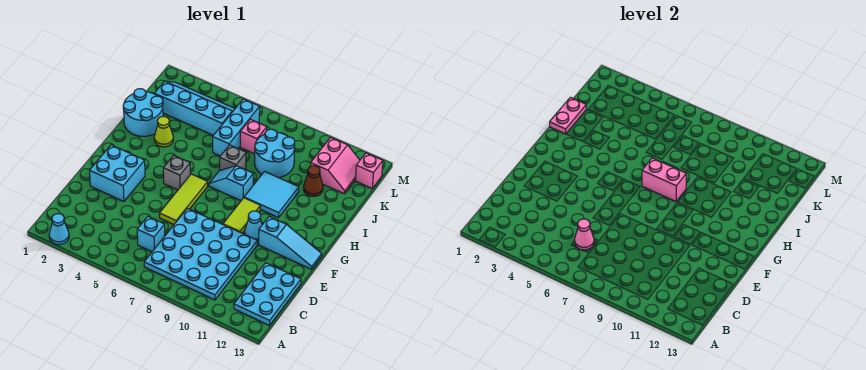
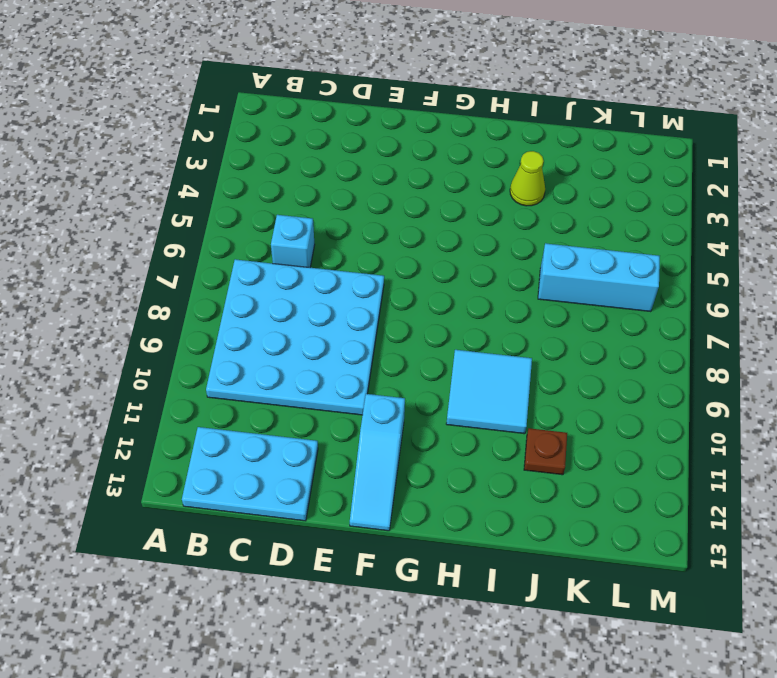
brown plate J11 level 1 -> brown cone J11 level 1
none -> cyan cone A2 level 1
none -> cyan brick E2:F3 level 1
none -> lime tile E6:G6 level 1

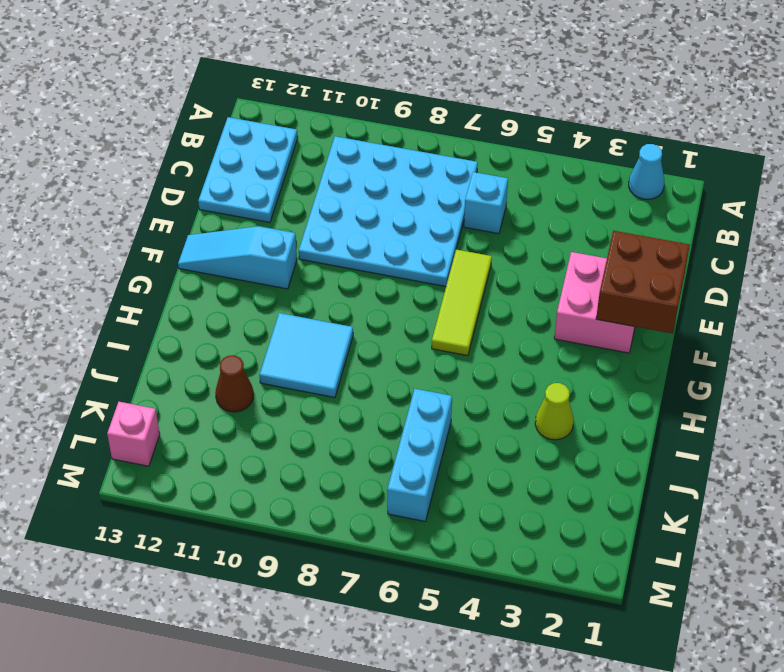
brown brick E1:F2 level 2 -> none
pink brick E2:F3 level 1 -> cyan brick E2:F3 level 1
none -> lime tile F9:G9 level 1
none -> cyan cone F10 level 1
none -> grey brick G5 level 1

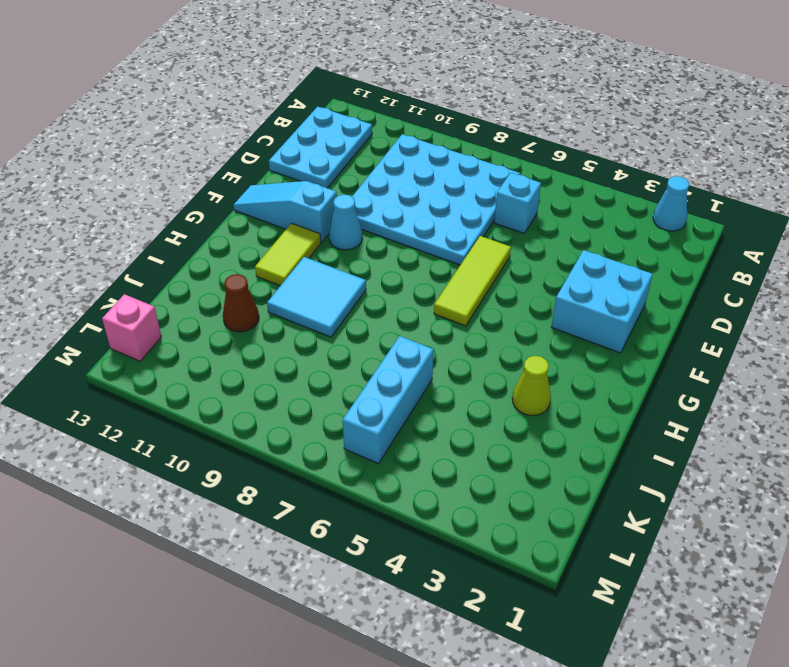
lime tile G11:H11 level 1 -> lime tile F9:G9 level 1
none -> grey brick G5 level 1
none -> cyan slope H7:H8 level 1 top 8
none -> cyan round brick I1:J2 level 1

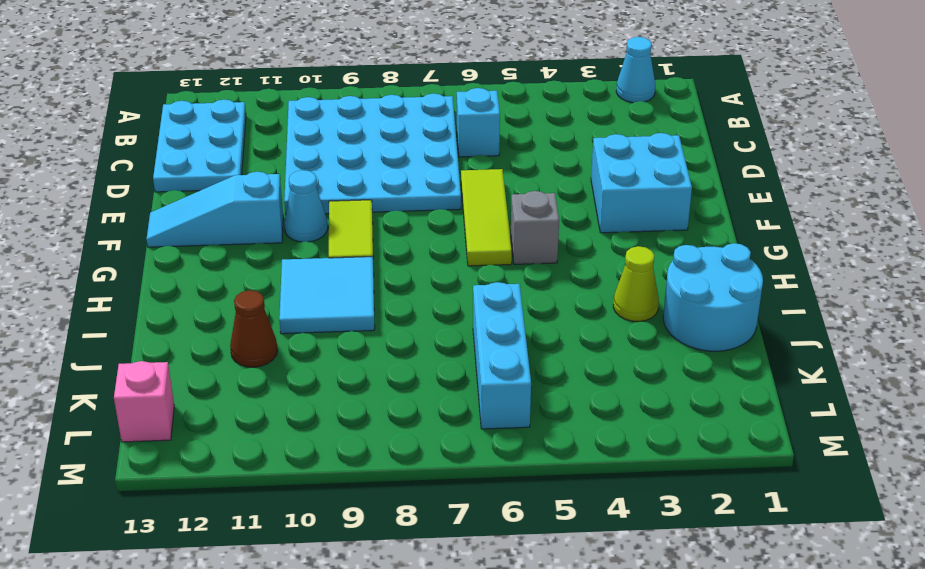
none -> cyan slope H7:H8 level 1 top 8
none -> grey brick I7 level 1
none -> cyan round brick J8:K9 level 1

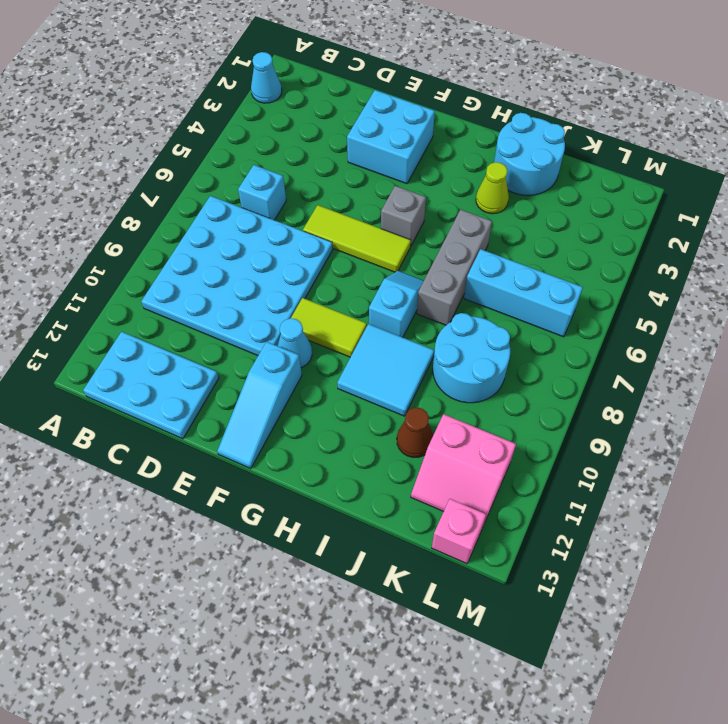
grey brick I5:I7 level 1 -> grey brick I7 level 1
none -> cyan slope K2:L5 level 1 top K
none -> pink brick K7 level 1
none -> pink cone C6 level 2

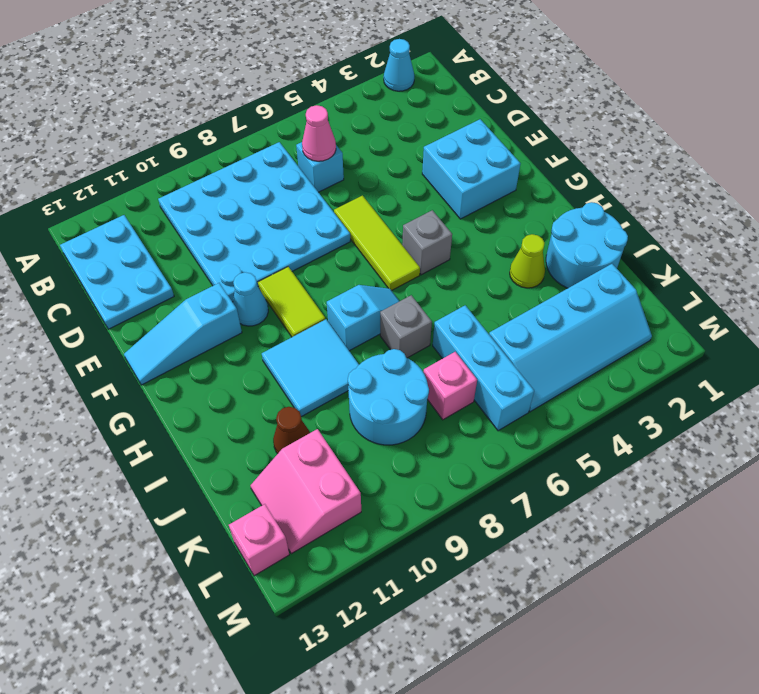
none -> pink brick H7:H8 level 2
none -> pink plate I1:J1 level 2

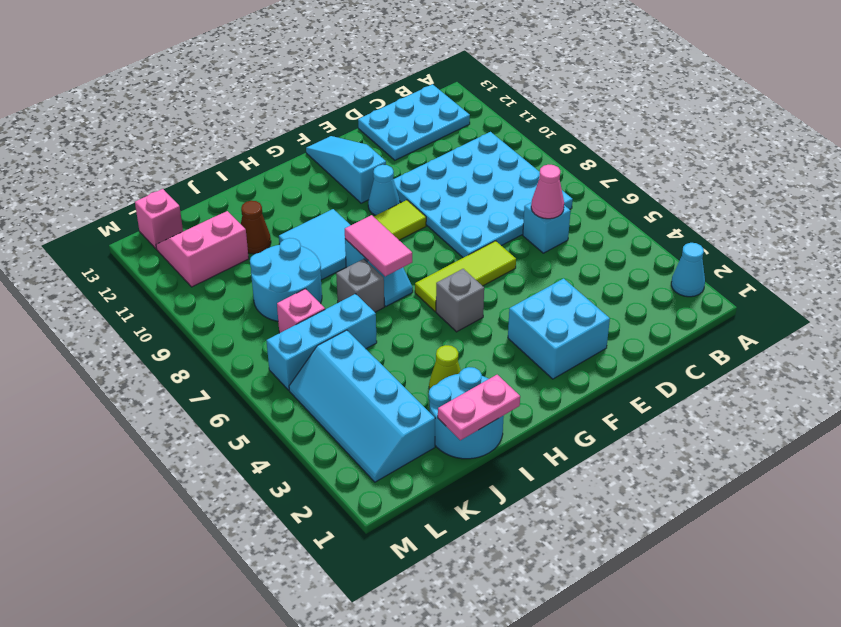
pink tile H7:H8 level 2 -> pink brick H7:H8 level 2

